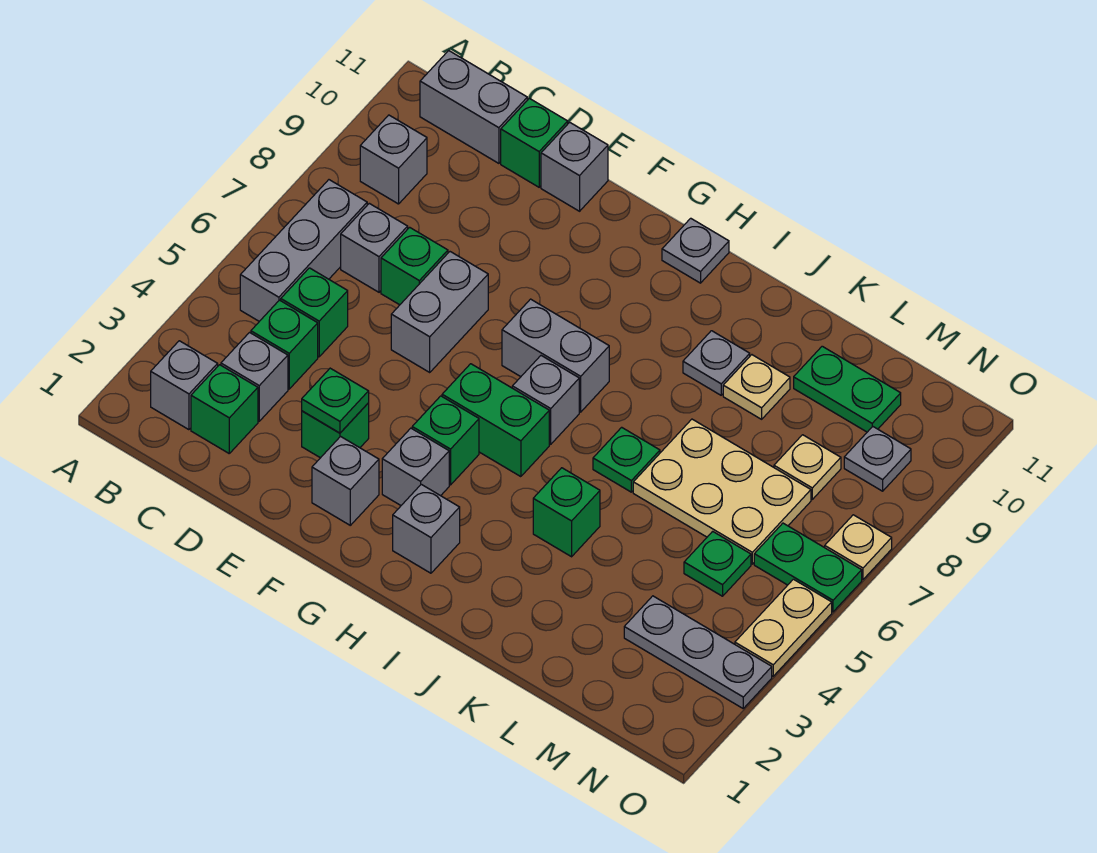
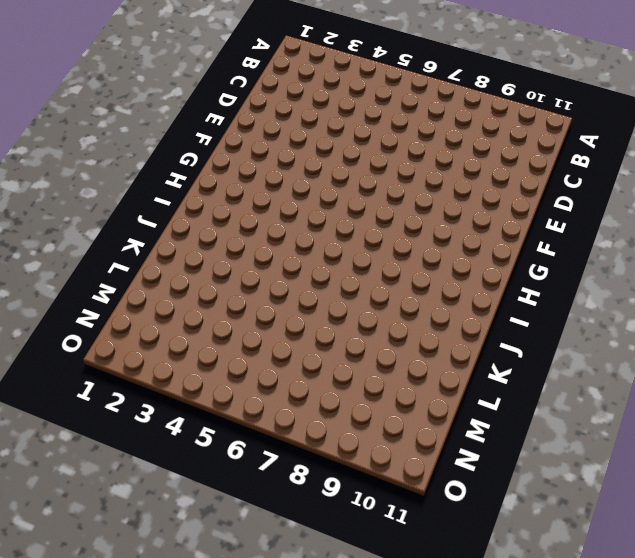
none -> grey brick B2 level 1
none -> grey brick B5:B7 level 1
none -> grey brick B9 level 1
none -> grey brick B11:C11 level 1

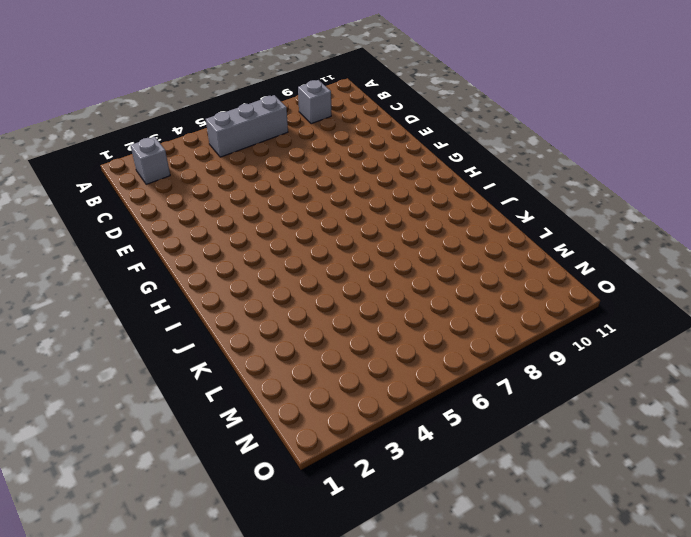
none -> grey brick B11:C11 level 1
none -> green brick C2 level 1
none -> grey brick C3 level 1
none -> green brick C4 level 1

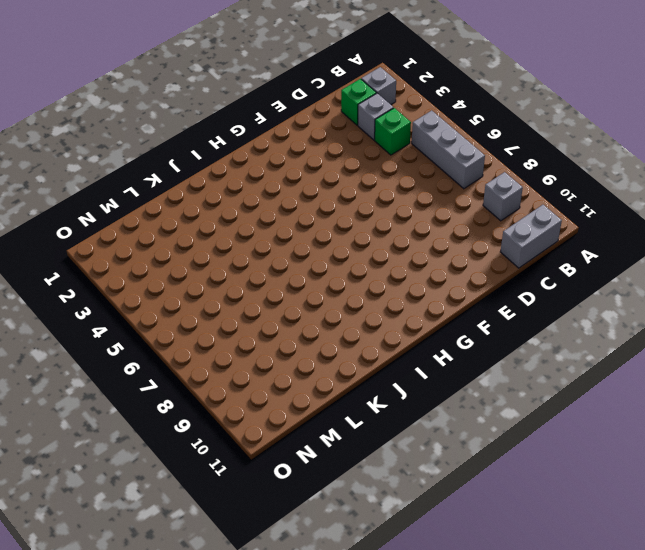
none -> green brick C5 level 1
none -> grey brick C7 level 1
none -> green brick D7 level 1
none -> green brick D11 level 1

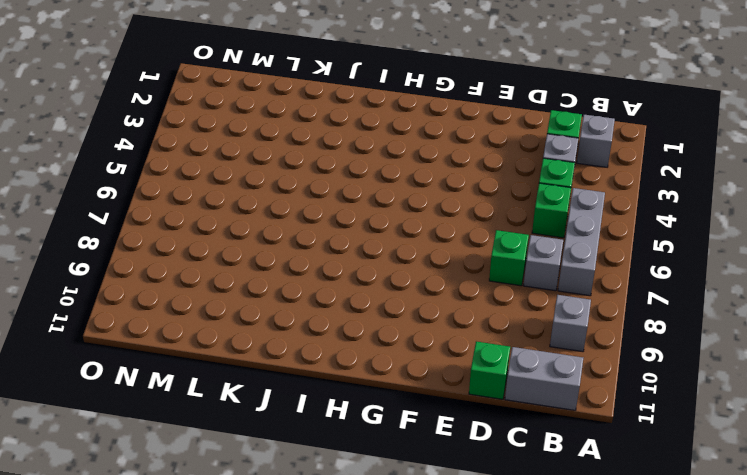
none -> green brick E3 level 1
none -> grey brick E6:E7 level 1
none -> grey brick E11 level 1
none -> grey brick F2 level 1

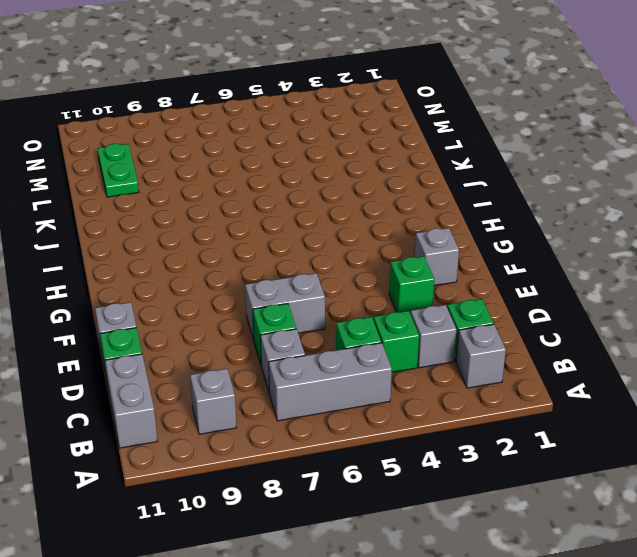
none -> grey brick G3 level 1
none -> green brick G4 level 1
none -> green brick G5:H5 level 1
none -> grey brick G7:H7 level 1

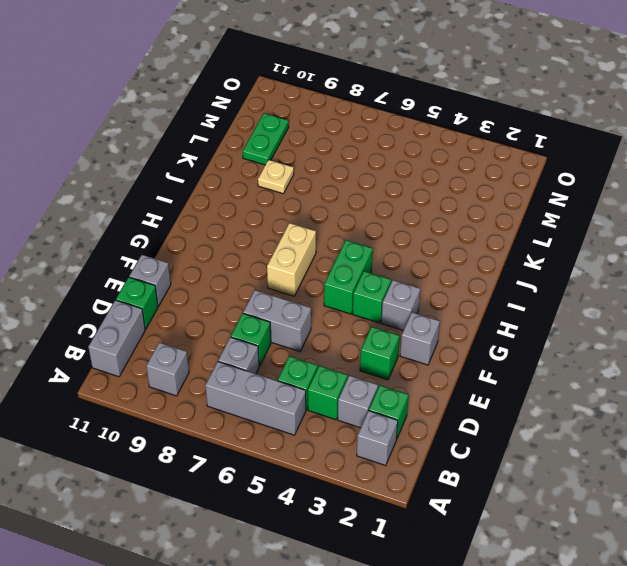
tan brick G7:H7 level 1 -> grey brick G7:H7 level 1
none -> grey brick H2 level 1
none -> grey brick H6 level 1
none -> grey plate H11 level 1
none -> green brick J4 level 1

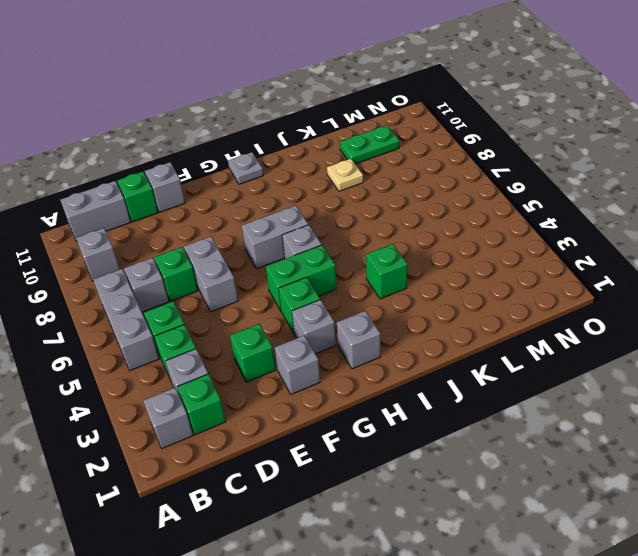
none -> green plate J6 level 1
none -> grey plate J9 level 1
none -> tan plate K6:M7 level 1
none -> grey plate M3:O3 level 1

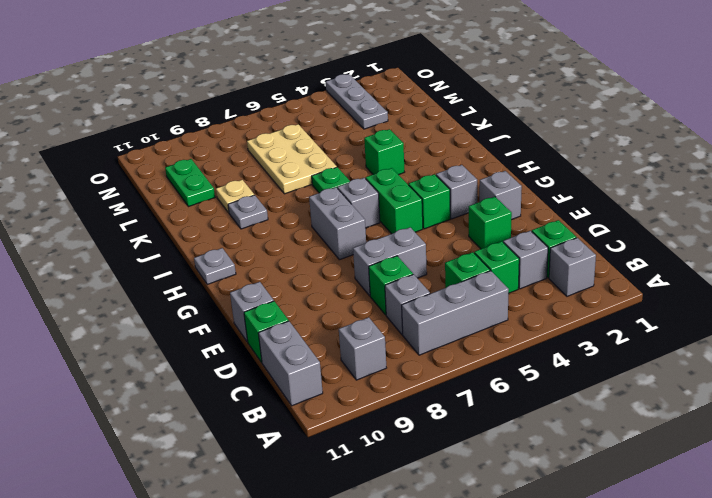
none -> grey brick H2 level 1
none -> green plate M5 level 1
none -> tan plate M8 level 1
none -> green plate N6:O6 level 1

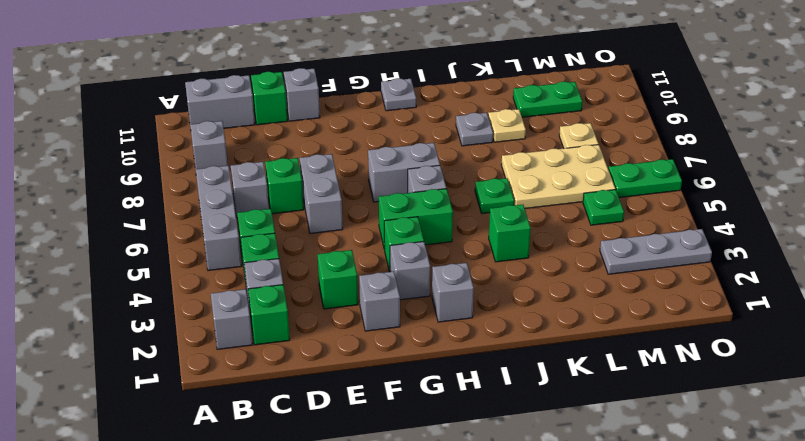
none -> grey plate N9 level 1
none -> tan plate O4:O5 level 1
none -> tan plate O7 level 1
none -> green plate E3 level 2

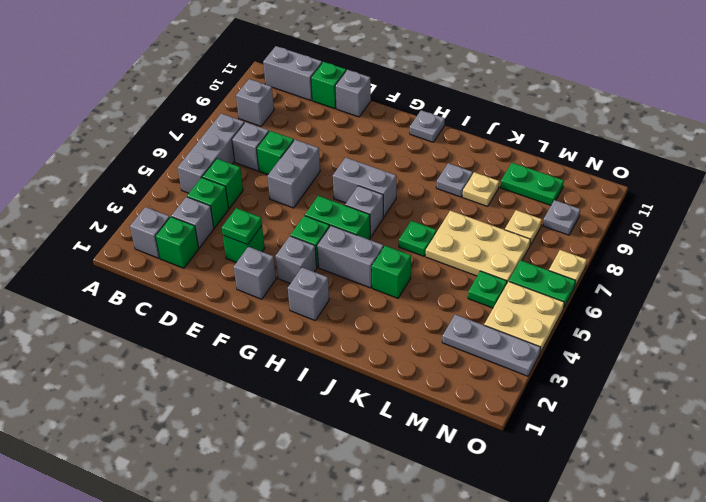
grey brick H4:I4 level 1 -> none
tan plate N4:O5 level 1 -> tan plate O4:O5 level 1

